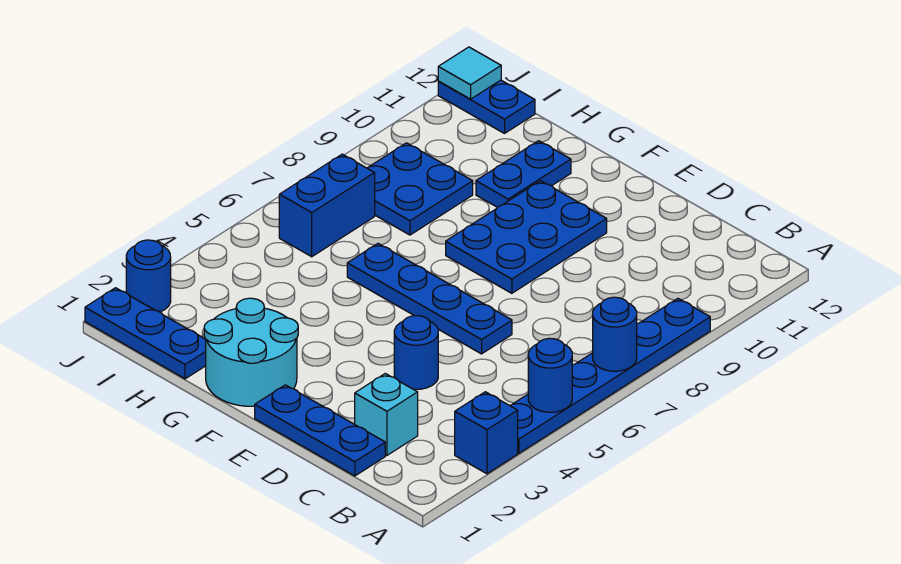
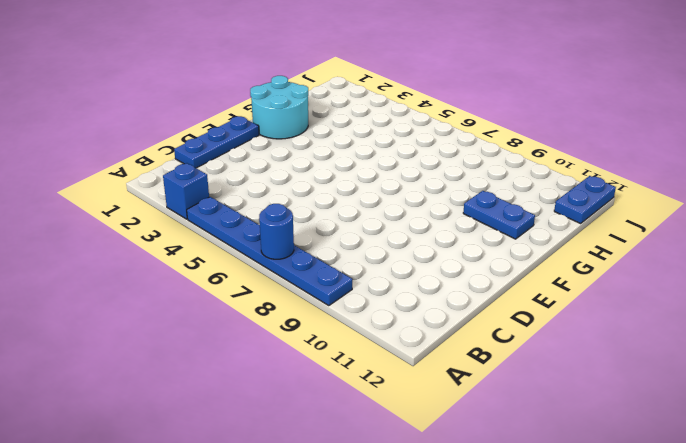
none -> cyan brick C2 level 1
none -> blue round brick D4 level 1
none -> blue plate D6:G6 level 1

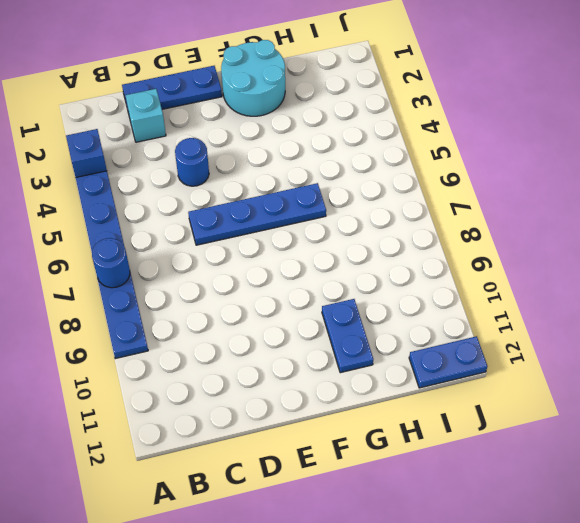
none -> blue plate E8:F10 level 1
none -> blue plate H1:J1 level 1
none -> blue plate H8:I9 level 1

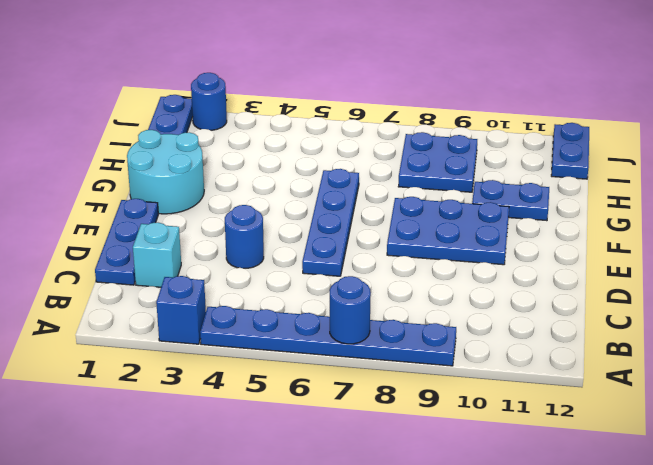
none -> blue brick I6:I7 level 1
none -> blue round brick A5 level 2
none -> cyan tile J12 level 2

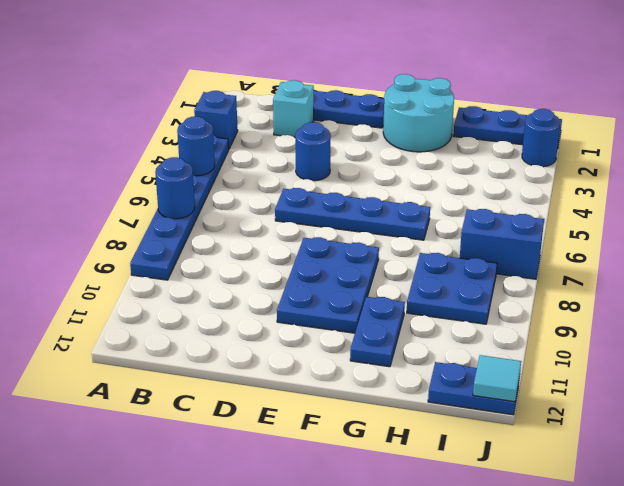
blue brick I7:J7 level 1 -> blue brick I6:I7 level 1

